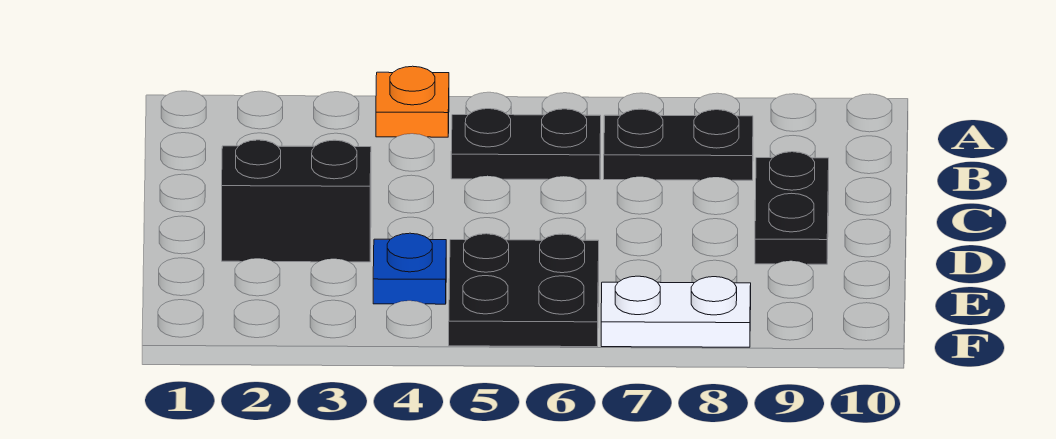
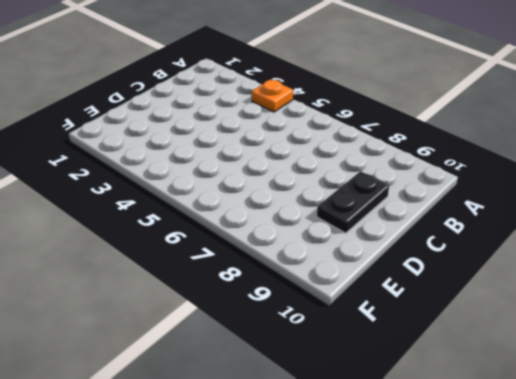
none -> black plate B5:B6 level 1
none -> black plate B7:B8 level 1

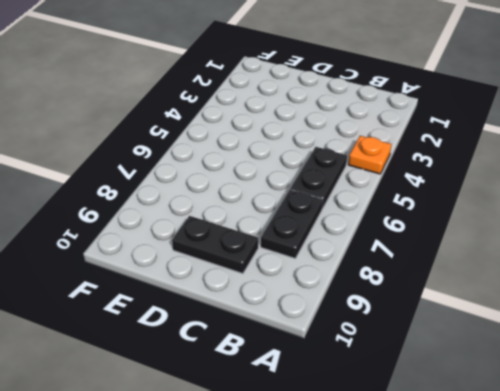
none -> black brick D2:D3 level 1
none -> blue plate E4 level 1

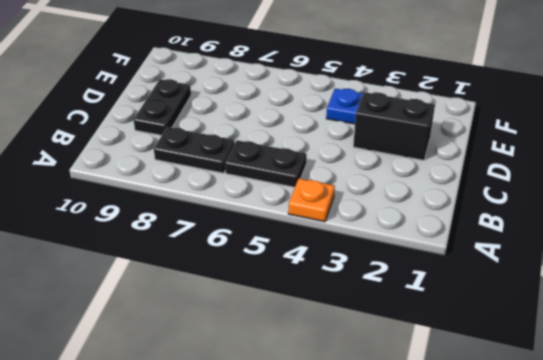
none -> black plate E5:F6 level 1
none -> white plate F7:F8 level 1

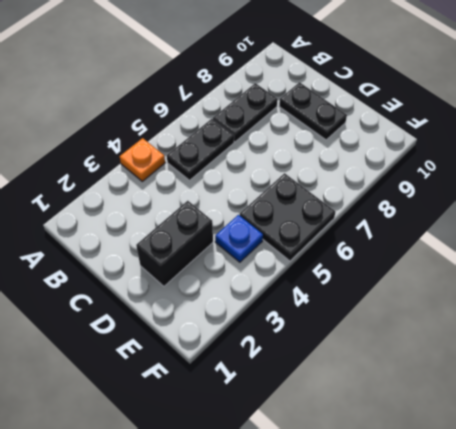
none -> white plate F7:F8 level 1

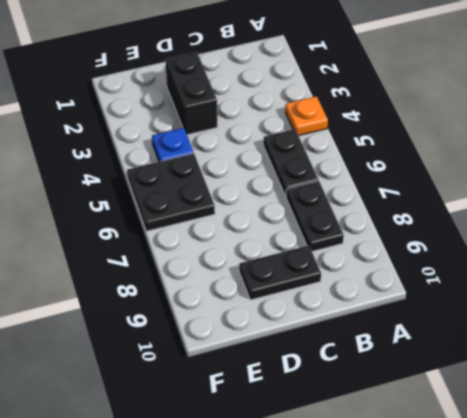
none -> white plate F7:F8 level 1

